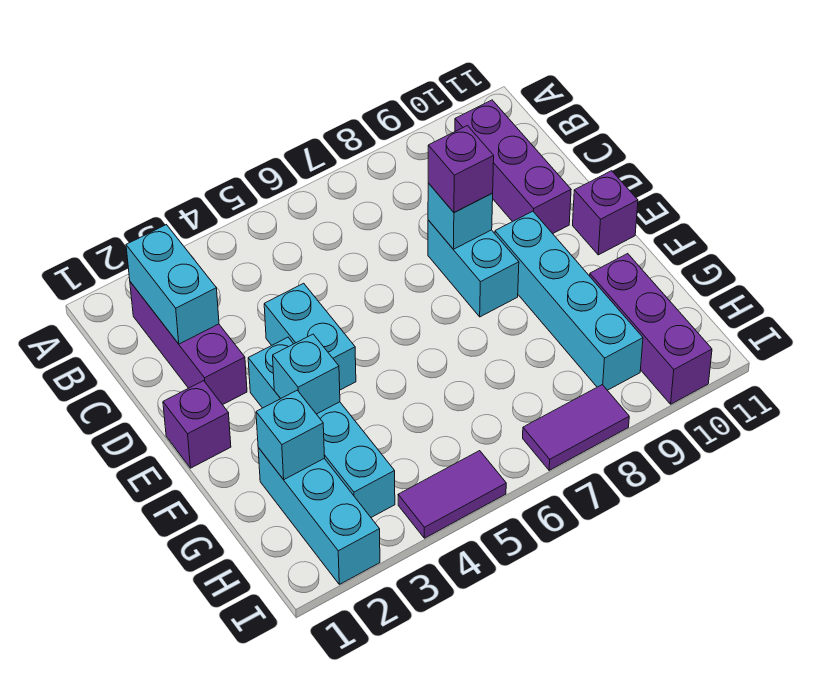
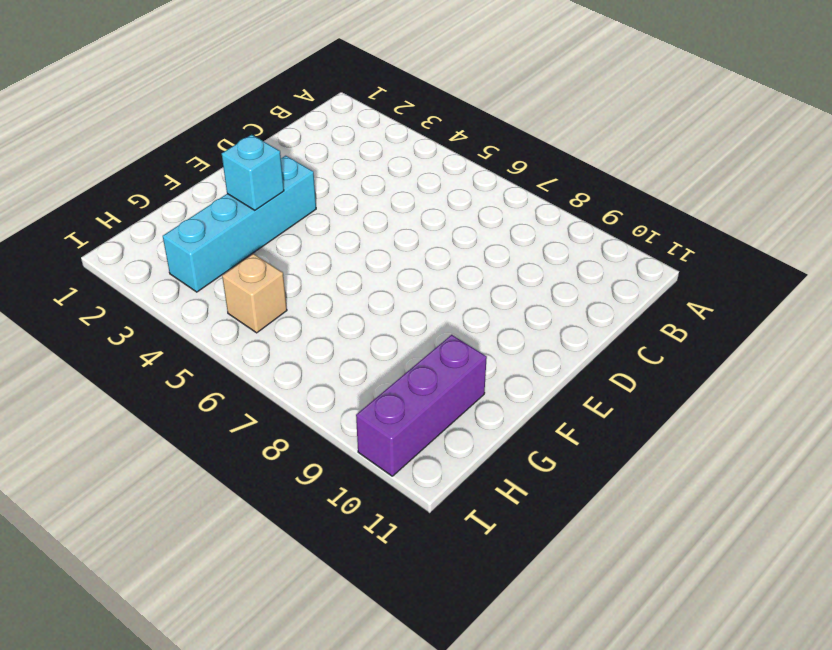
tan brick H5 level 1 -> none
none -> purple brick B2:D2 level 1
none -> purple brick B10:D10 level 1
none -> cyan brick D4:E4 level 1

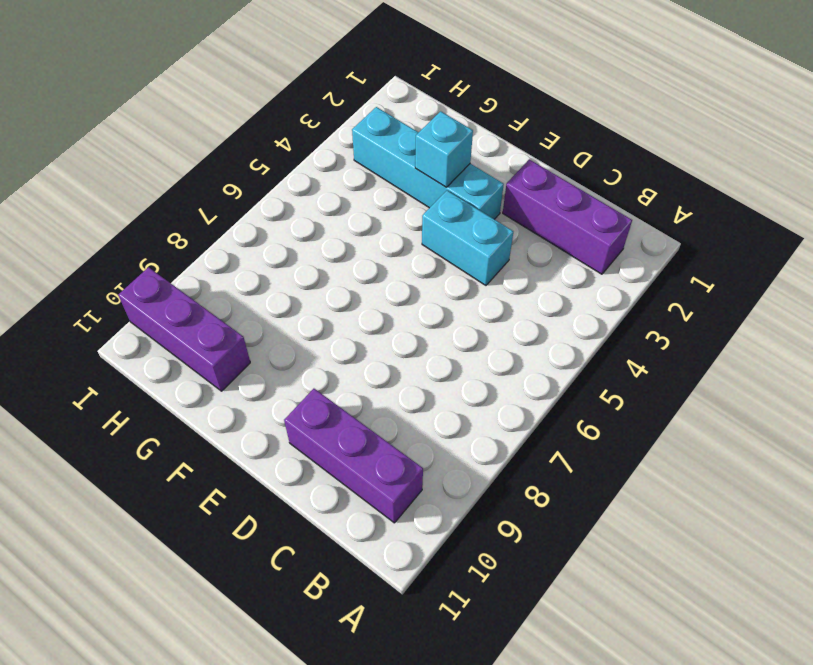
none -> cyan brick D8:E8 level 1
none -> purple brick E1 level 1
none -> cyan brick E9:H9 level 1

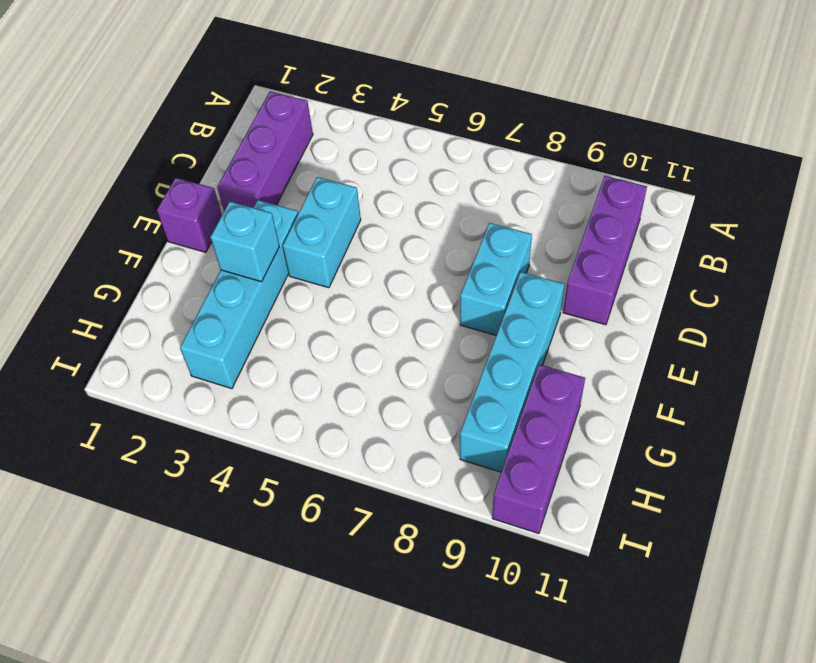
none -> purple brick E11 level 1
none -> cyan brick G2:I2 level 1
none -> purple tile I4:I5 level 1

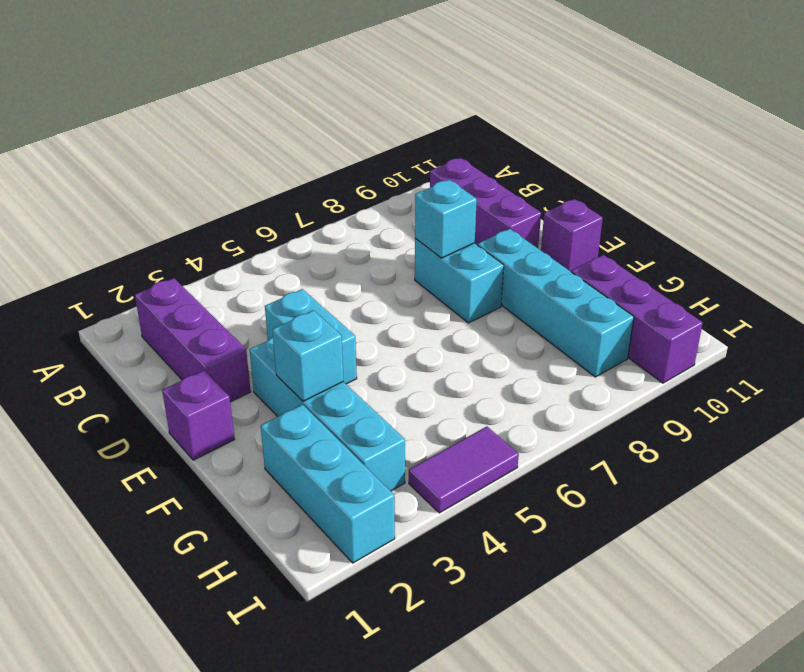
none -> purple tile I7:I8 level 1
none -> cyan brick B2:C2 level 2
none -> cyan brick G2 level 2

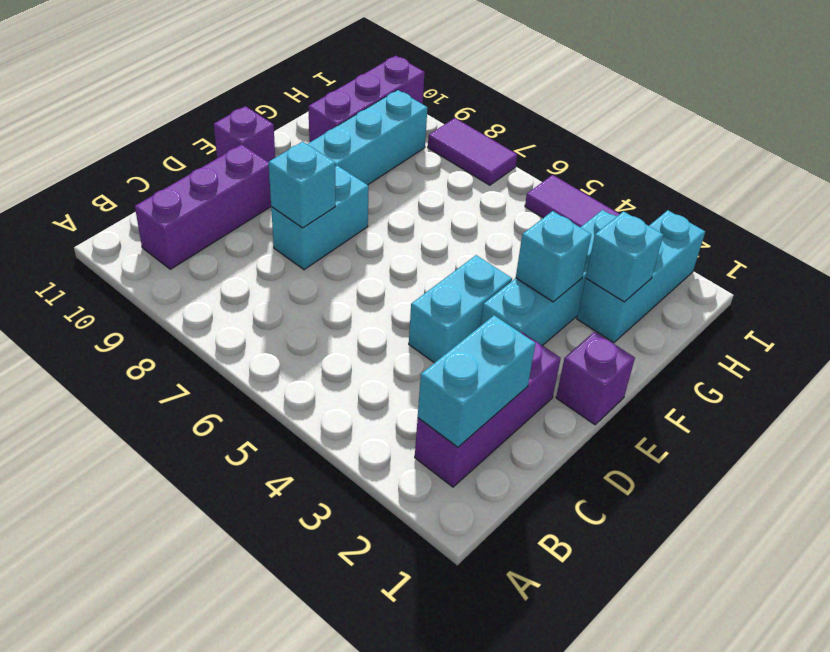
none -> purple brick D8 level 3

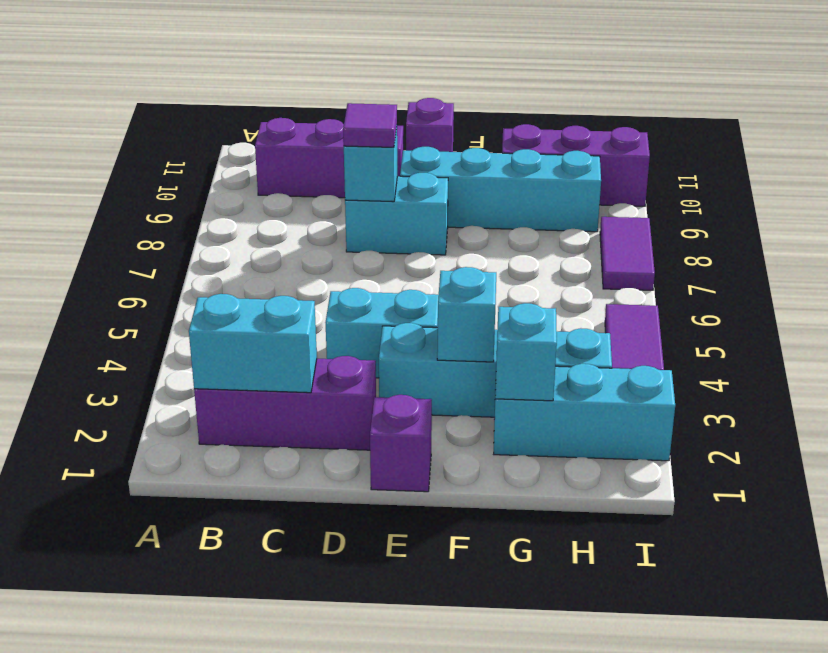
purple tile D8 level 3 -> purple brick D8 level 3

